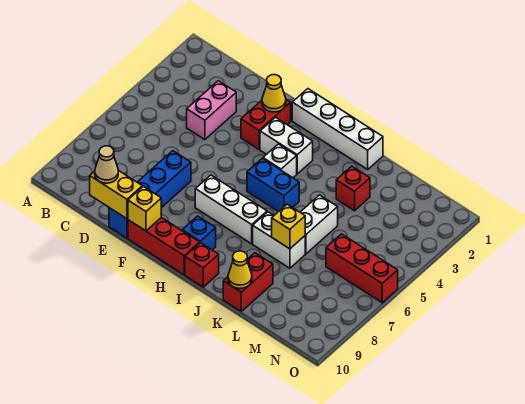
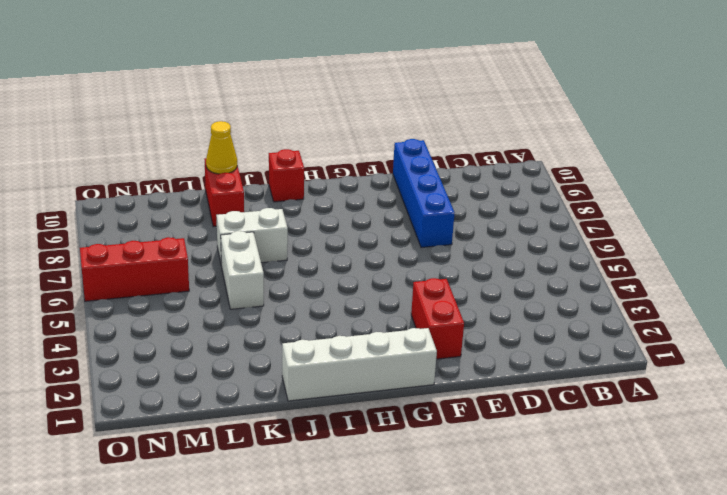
none -> pink brick D3:D4 level 1
none -> red brick F10:H10 level 1
none -> white brick G3:H3 level 1

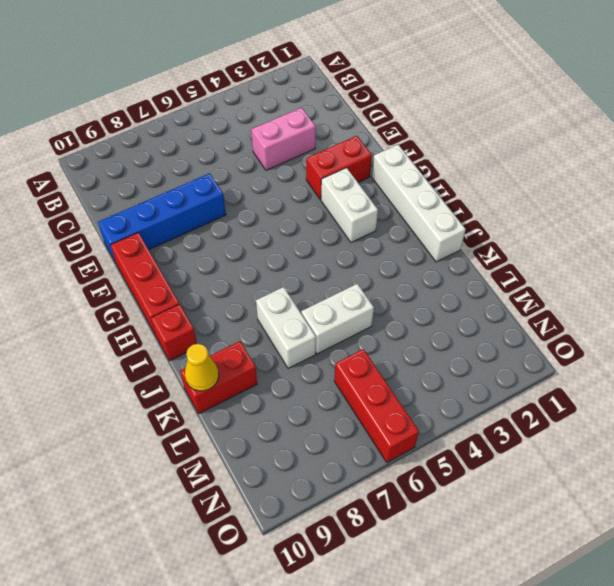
none -> white brick G7:I7 level 1
none -> white brick H4 level 1
none -> blue brick H5:I5 level 1

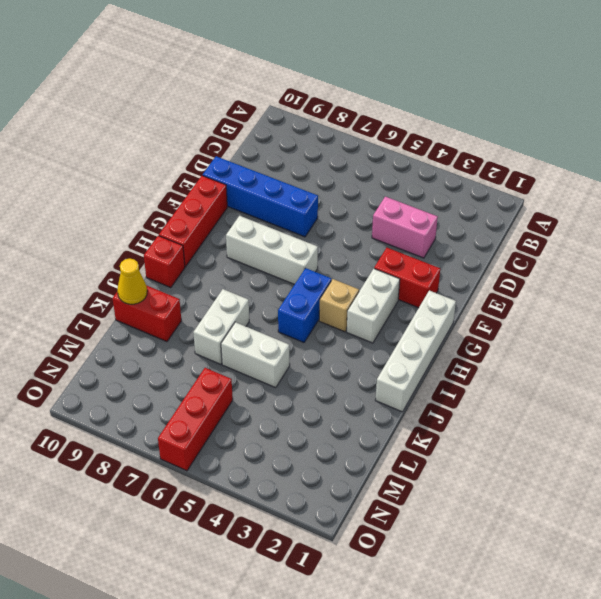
white brick G6:G8 level 1 -> white brick G7:I7 level 1
tan brick H4 level 1 -> white brick H4 level 1
none -> blue brick H9 level 1
none -> red brick K3 level 1
none -> yellow brick D10:E10 level 2

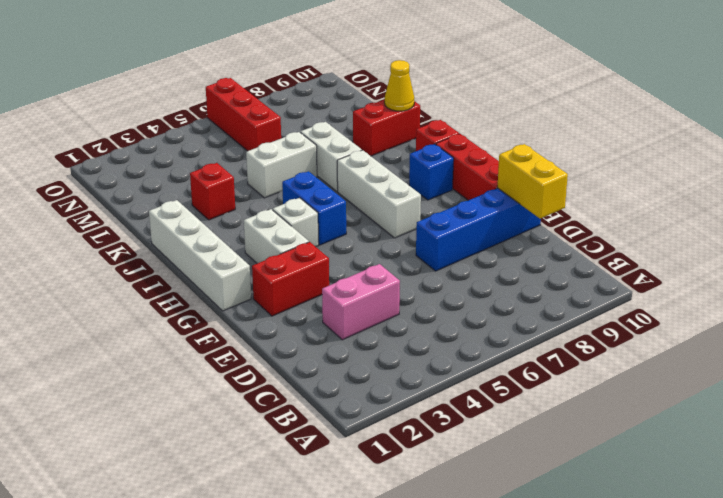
none -> yellow cone F2 level 2
none -> yellow brick F10 level 2
none -> yellow brick K7 level 2

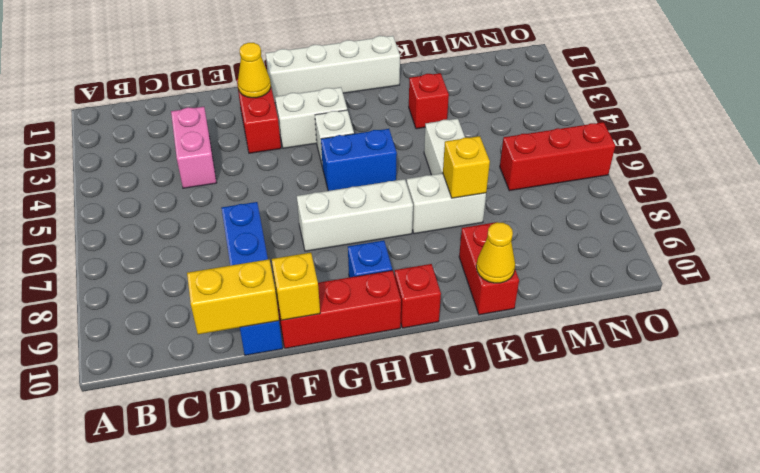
none -> tan cone D10 level 3

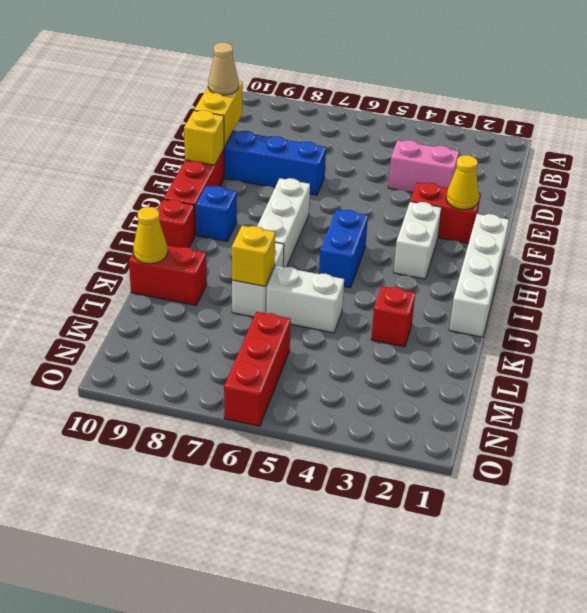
none -> white brick H4 level 1

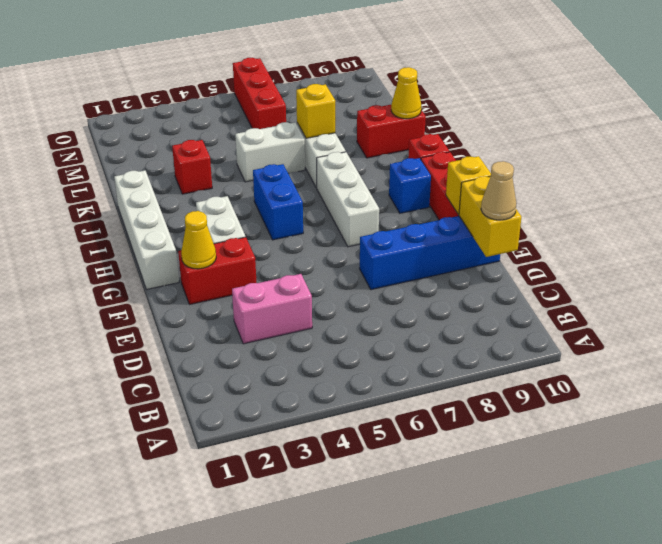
none -> white brick H4 level 1

